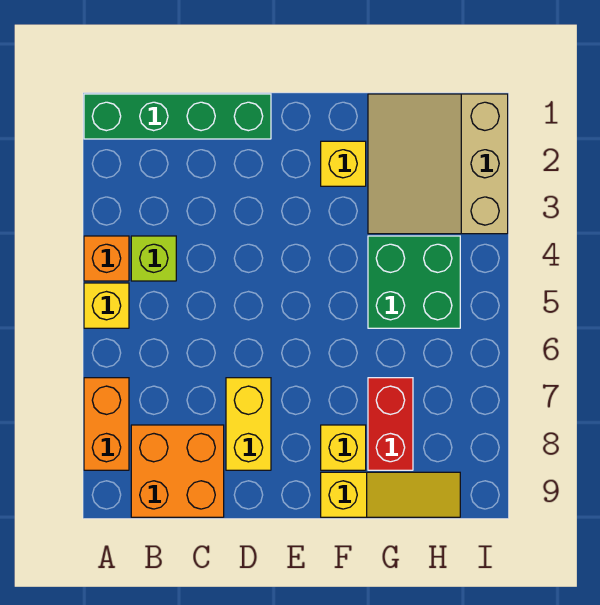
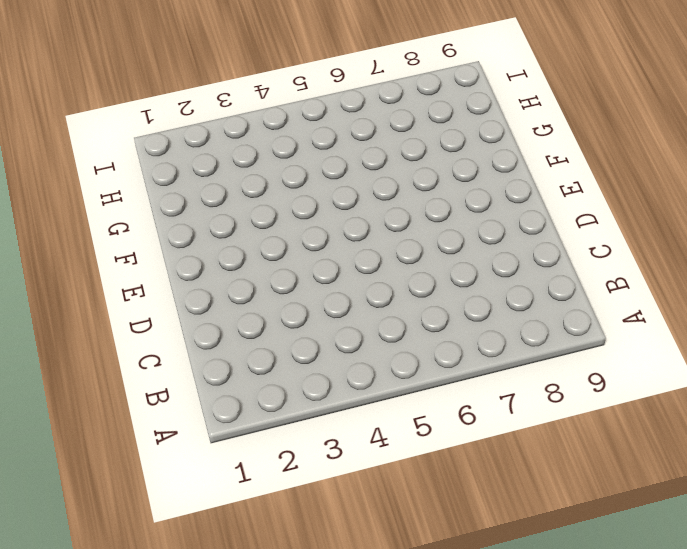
none -> green brick A1:D1 level 1
none -> orange brick A4 level 1
none -> yellow brick A5 level 1

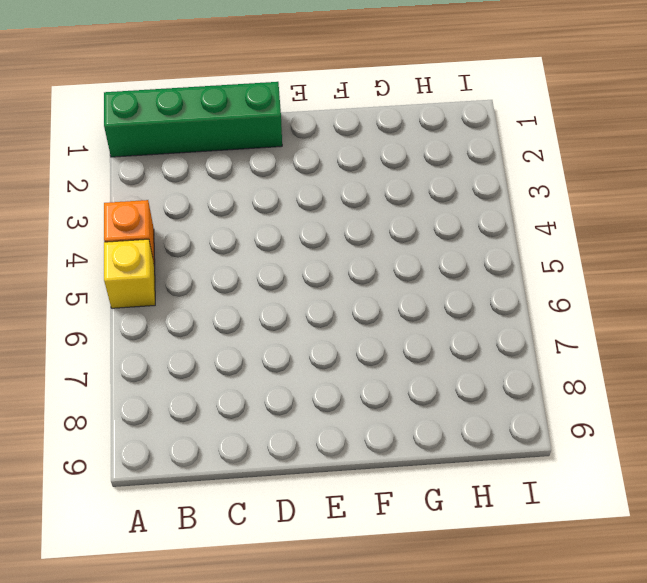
none -> orange brick A7:A8 level 1
none -> lime brick B4 level 1
none -> orange brick B8:C9 level 1

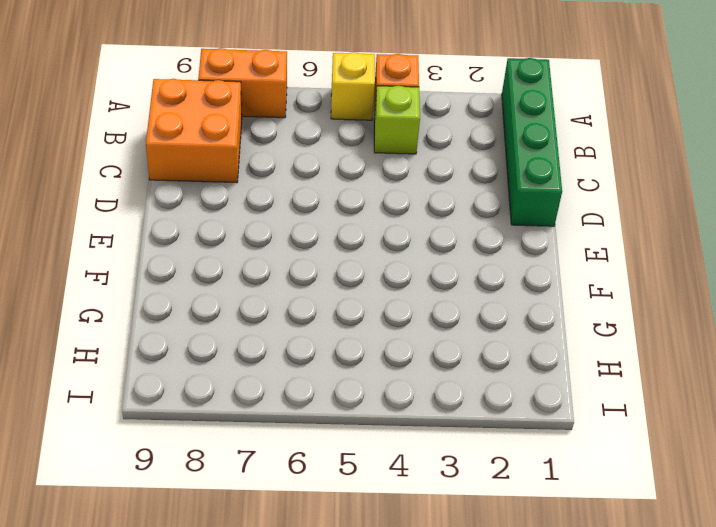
none -> yellow brick D7:D8 level 1
none -> yellow brick F2 level 1
none -> yellow brick F8 level 1

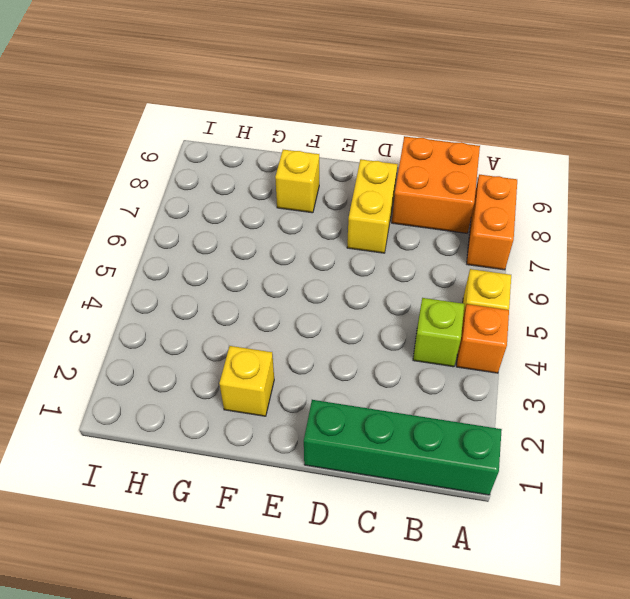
none -> yellow slope F9:H9 level 1 top F
none -> tan slope G1:I3 level 1 top I
none -> green brick G4:H5 level 1

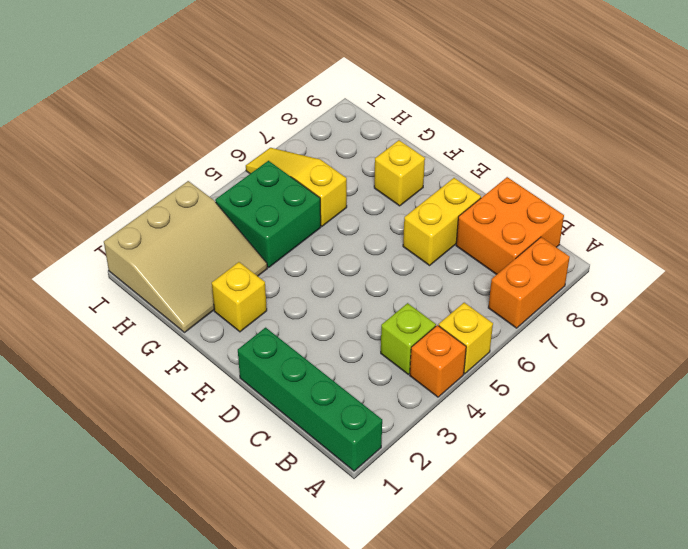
yellow slope G6:I6 level 1 top G -> yellow slope F9:H9 level 1 top F
none -> red brick G7:G8 level 1

